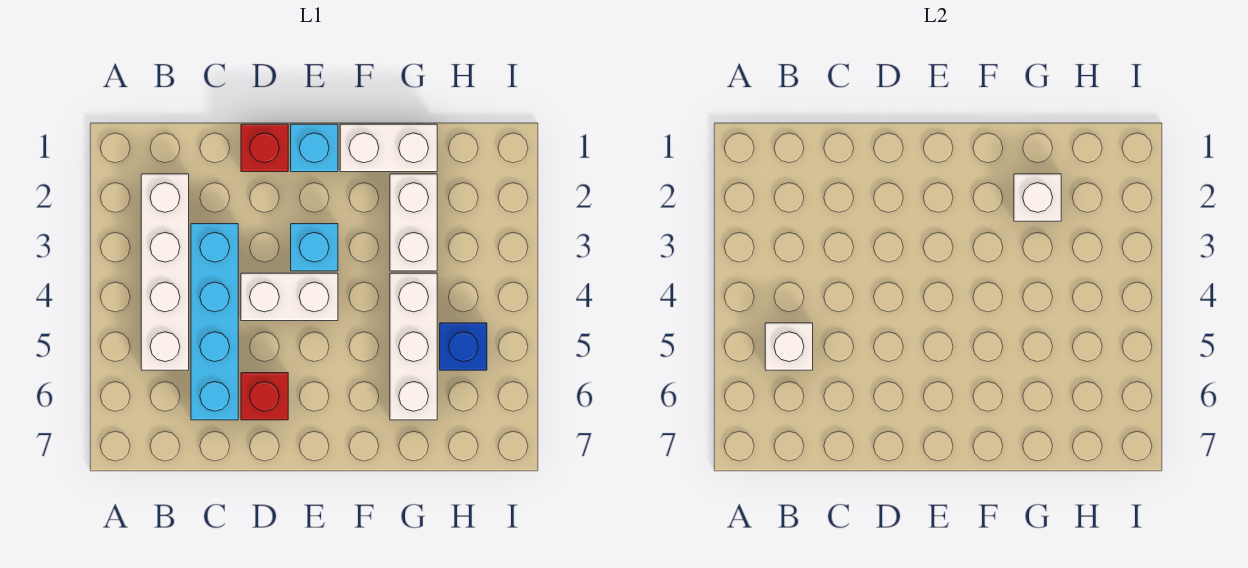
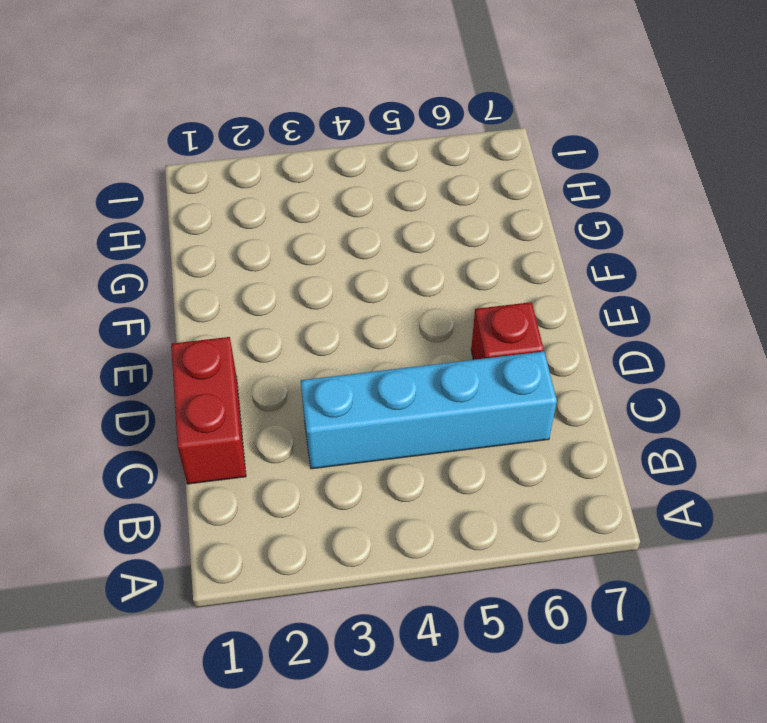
red brick C1:D1 level 1 -> red brick D1 level 1
none -> white brick B2:B5 level 1
none -> white brick D4:E4 level 1
none -> cyan brick E1 level 1

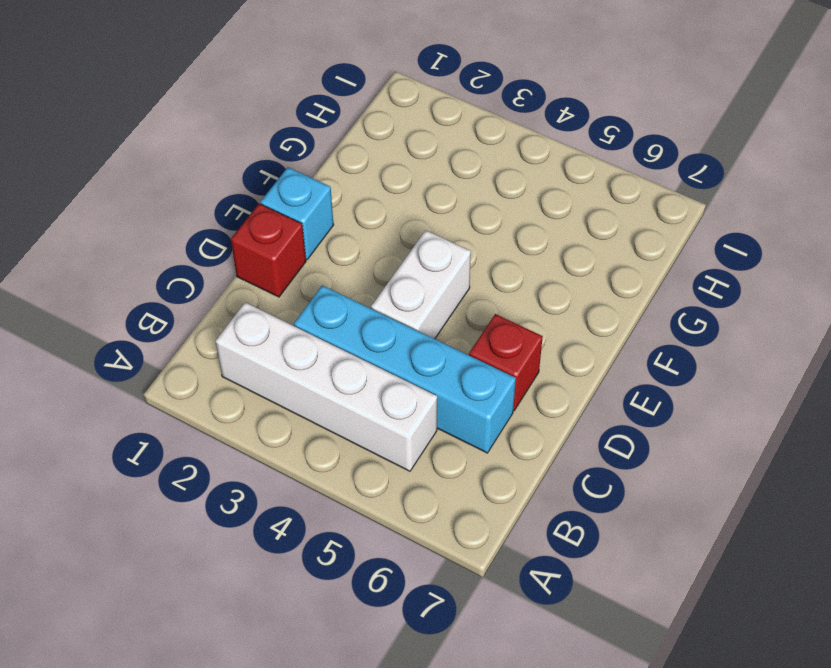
none -> cyan brick E3 level 1
none -> white brick F1:G1 level 1
none -> white brick G2:G3 level 1

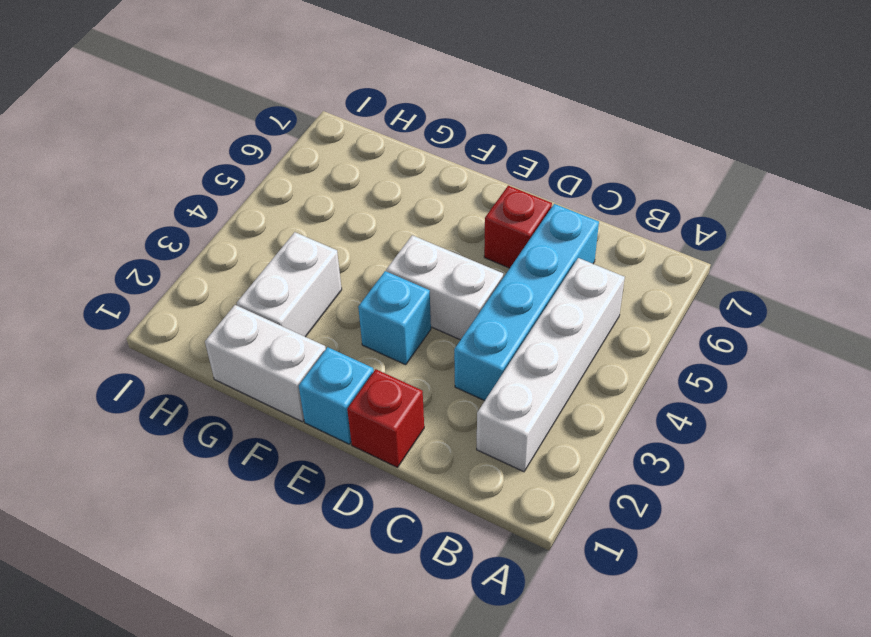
none -> white brick G4:G6 level 1
none -> blue brick H5 level 1
none -> white brick B5 level 2

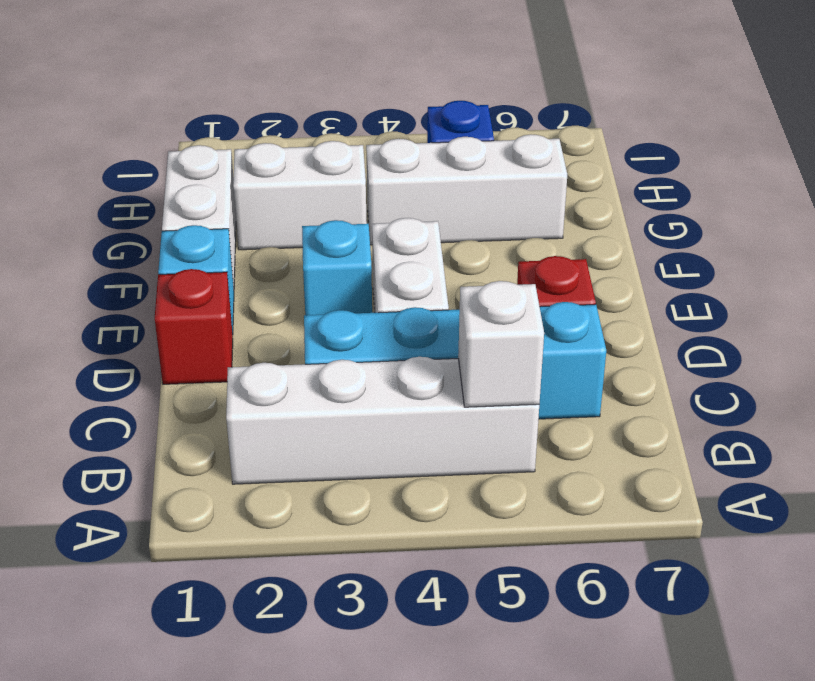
none -> white brick G2 level 2

